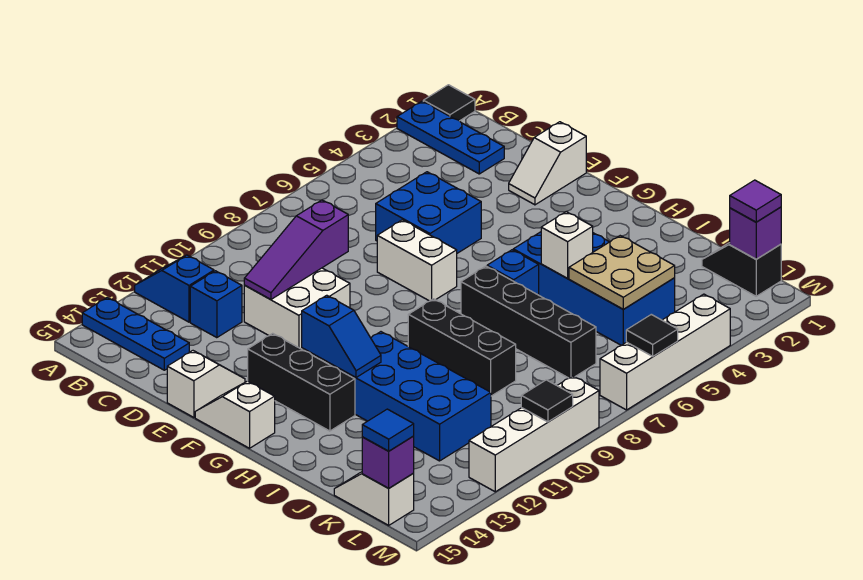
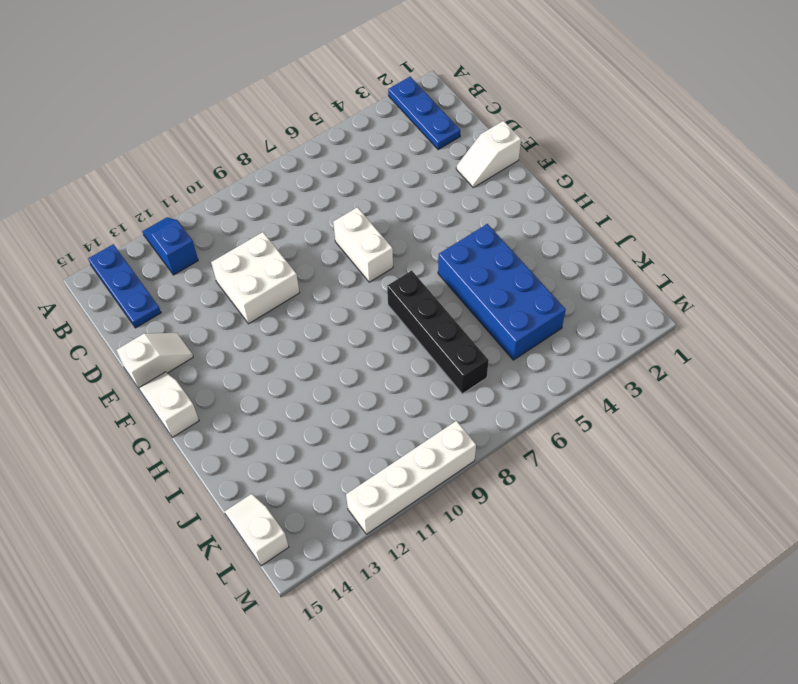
none -> black tile A1 level 1
none -> blue brick C12 level 1
none -> blue brick D5:E6 level 1
none -> black brick F13:H13 level 1

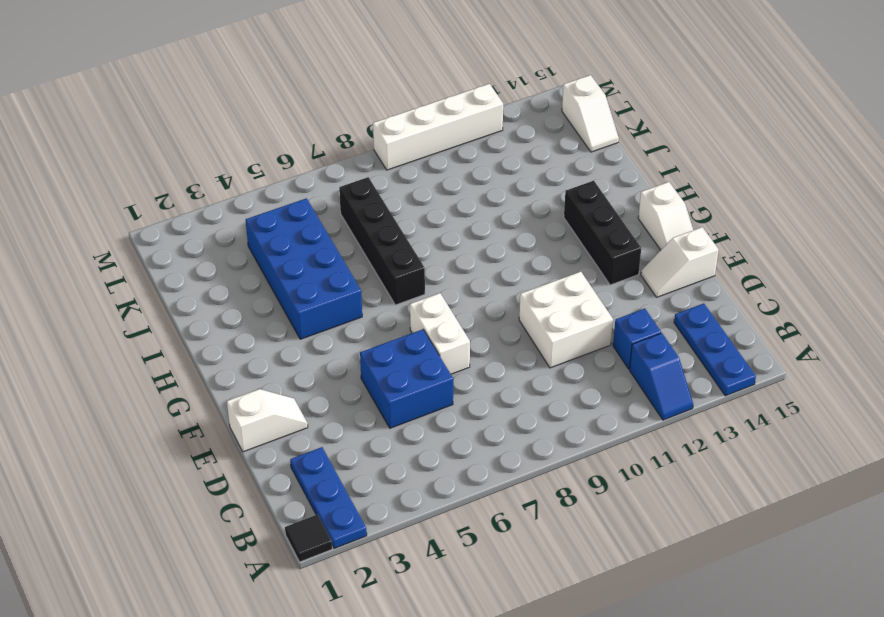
none -> blue brick H6 level 1
none -> black brick H9:J9 level 1
none -> blue brick H11:K12 level 1
none -> black slope K1:L1 level 1 top L

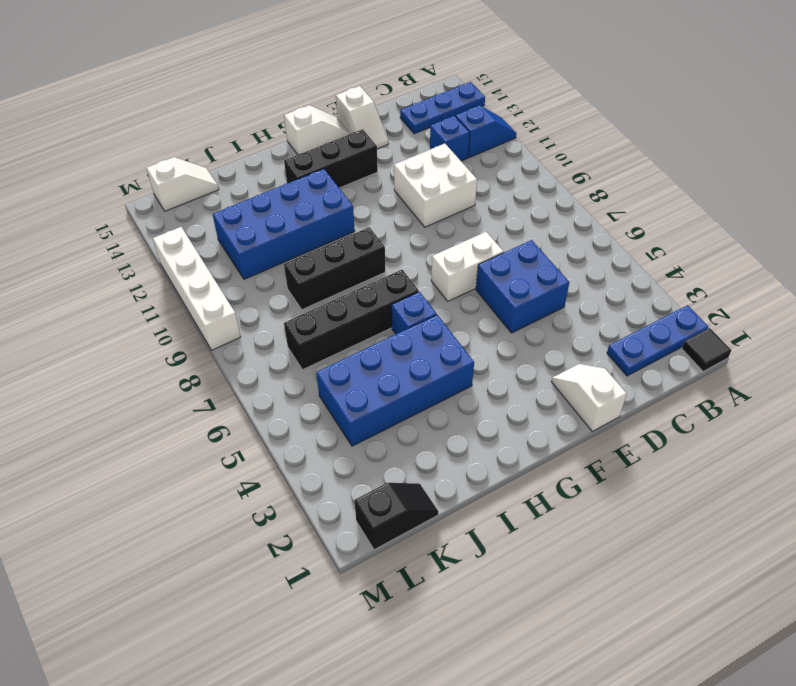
none -> white brick M4:M7 level 1
none -> purple slope D9:D11 level 2 top 9
none -> blue slope G12:H12 level 2 top G
none -> white brick I5 level 2

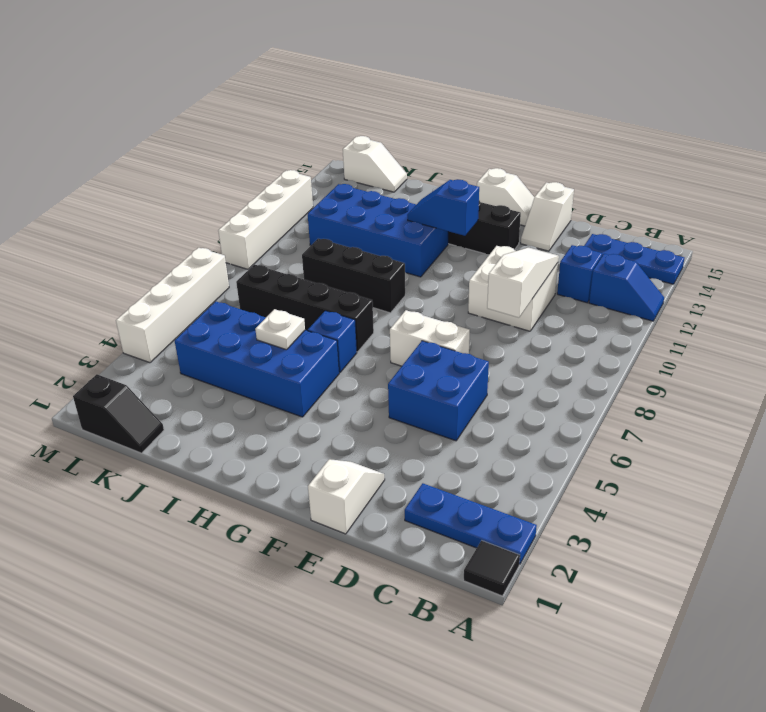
white slope D9:D11 level 2 top 9 -> purple slope D9:D11 level 2 top 9
white plate I5 level 2 -> white brick I5 level 2
none -> tan plate J4:K5 level 2
none -> purple brick L1 level 2
none -> purple brick L15 level 2
none -> black tile M6 level 2

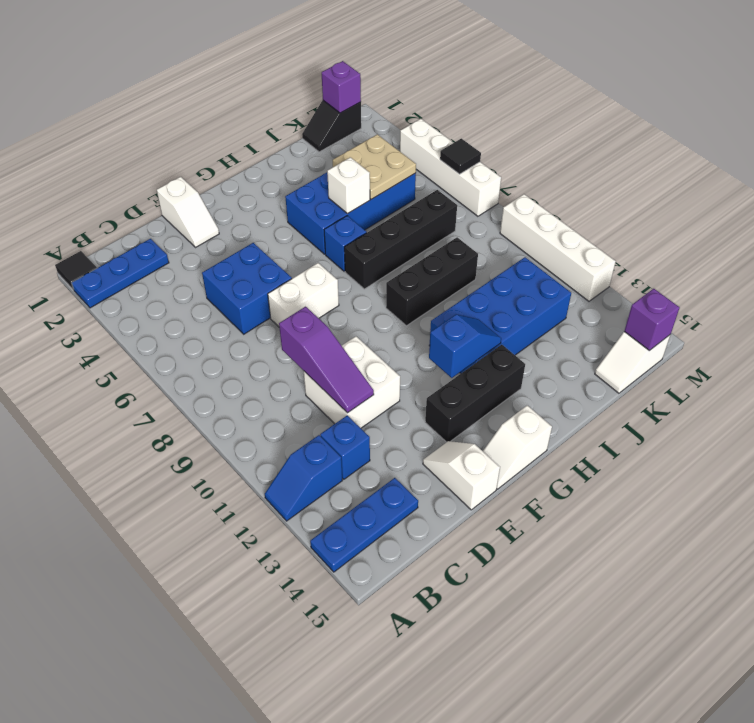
none -> black tile M10 level 2
none -> purple tile L1 level 3
none -> blue tile L15 level 3

